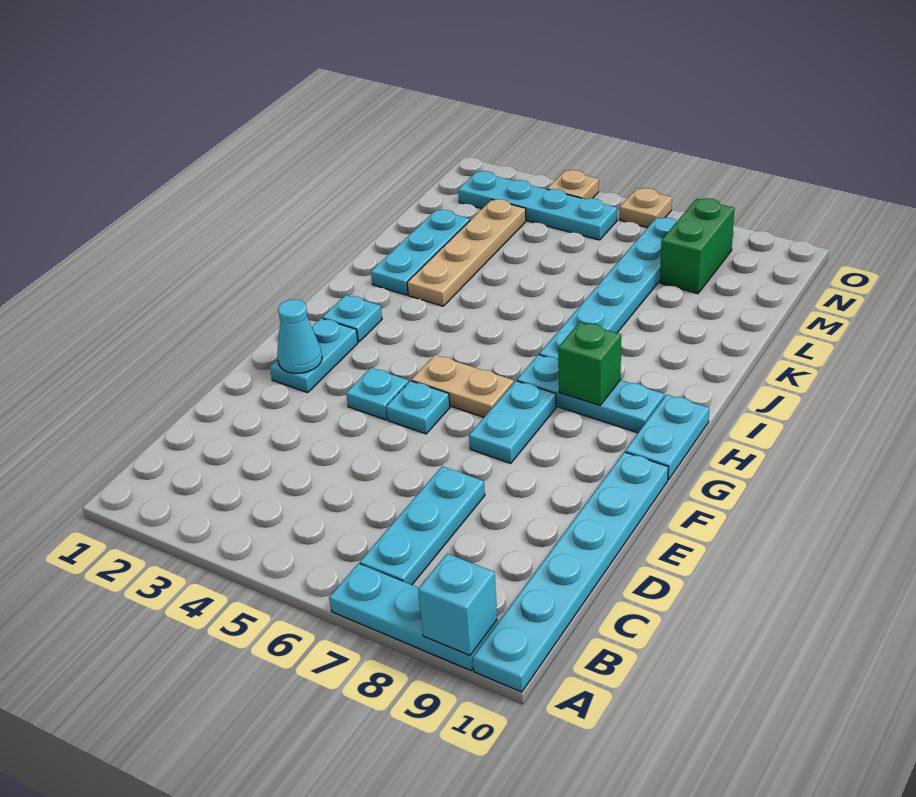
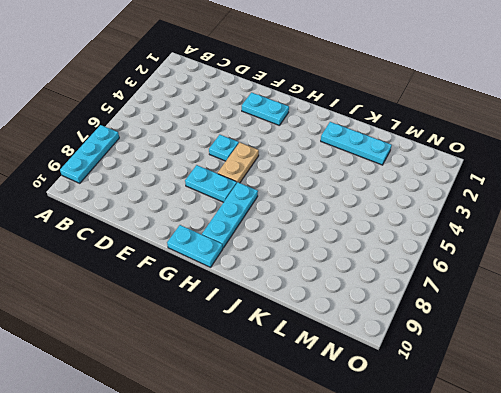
none -> cyan plate A10:F10 level 1
none -> cyan plate B7:D7 level 1
none -> cyan plate F4 level 1

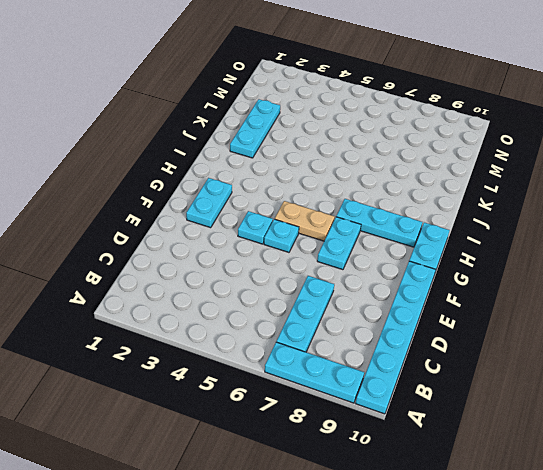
none -> cyan plate H2 level 1
none -> cyan plate I7:N7 level 1
none -> tan plate J3:M3 level 1

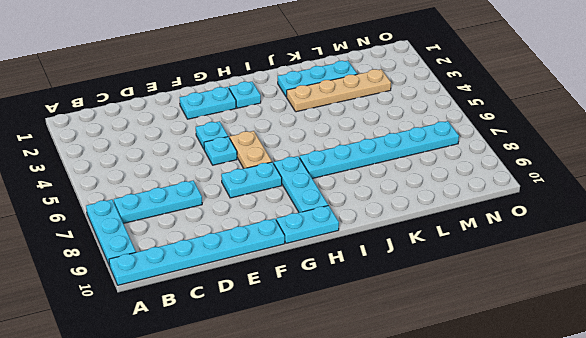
none -> green brick M8:N8 level 1
none -> cyan plate N2:N5 level 1
none -> tan plate O4 level 1

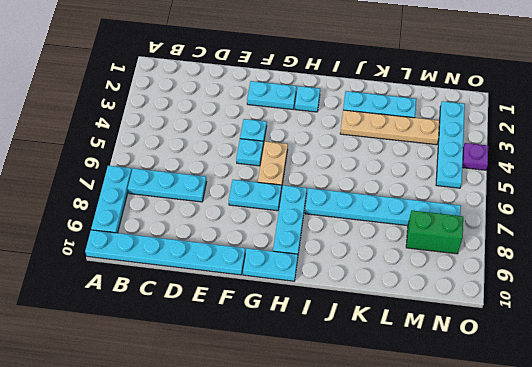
purple plate O4 level 1 -> tan plate O4 level 1
none -> tan plate O6 level 1
none -> cyan brick A9 level 2
none -> cyan cone F2 level 2

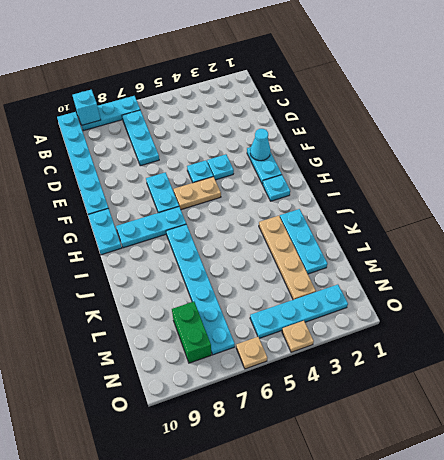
none -> green brick H8 level 2

